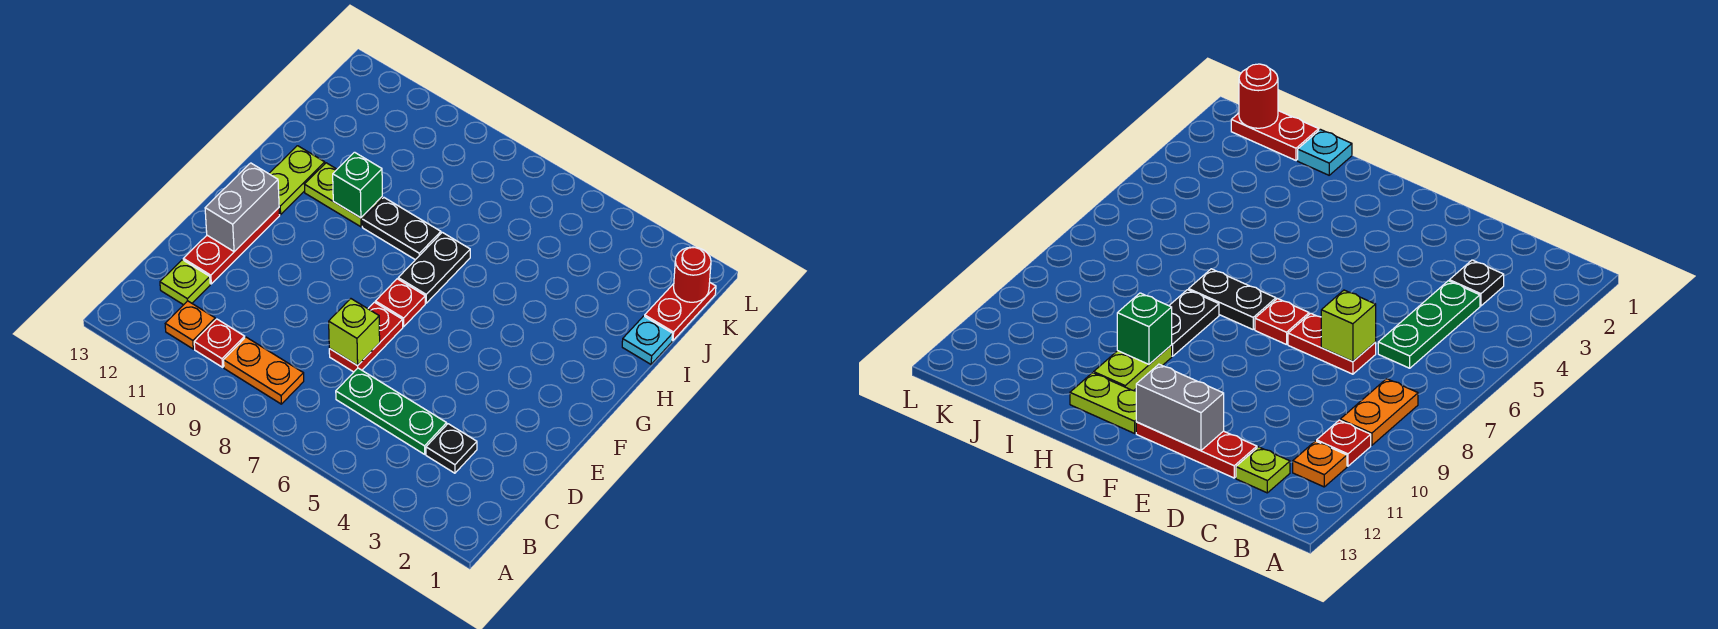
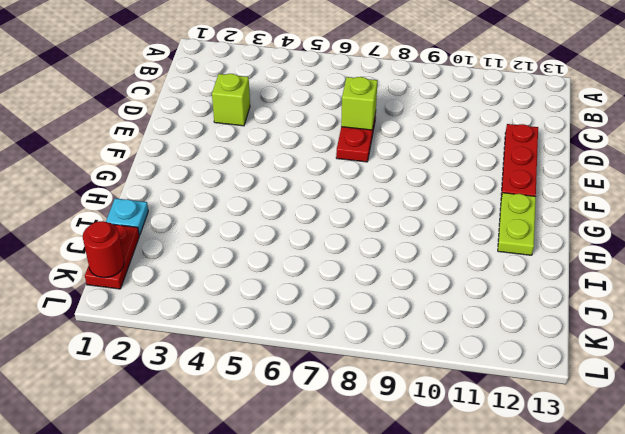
lime brick D3 level 1 -> none
none -> orange plate B8:B9 level 1
none -> red plate B10 level 1
none -> orange plate B11 level 1

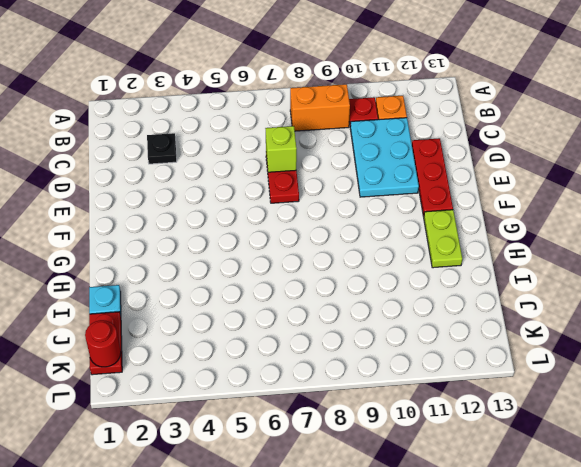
orange brick B8:B9 level 1 -> orange plate B8:B9 level 1
cyan plate C10:E11 level 1 -> none
none -> green plate C4:C6 level 1
none -> lime plate C12 level 1
none -> red plate F7 level 1

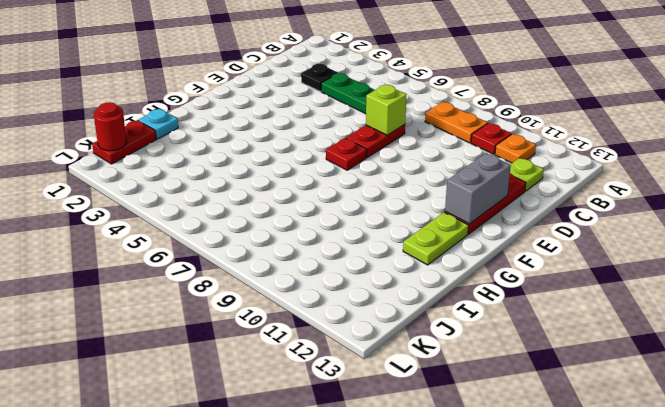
none -> black plate G7:H7 level 1
none -> black plate H8:H9 level 1
none -> lime plate H10:H11 level 1

